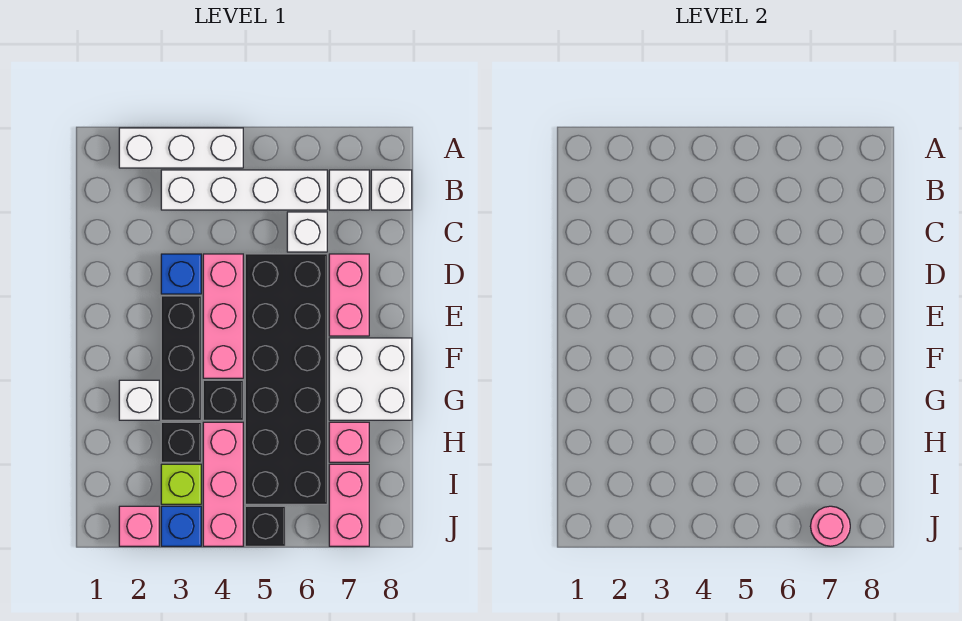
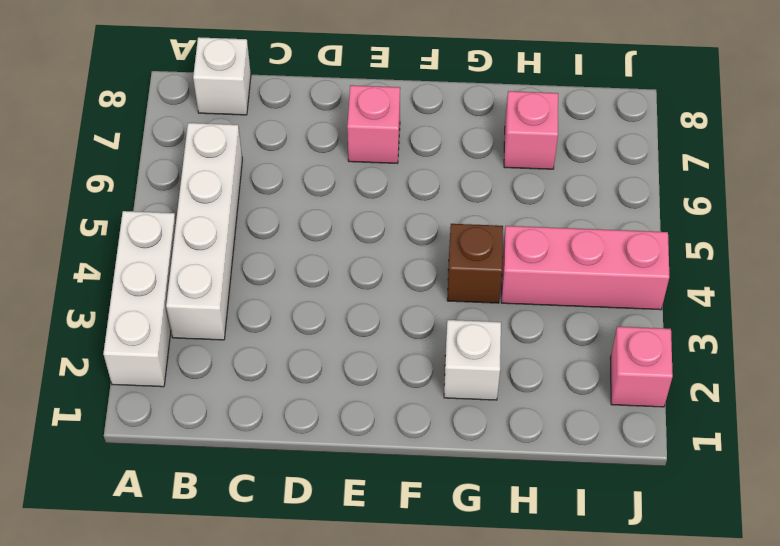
pink brick E7 level 1 -> pink brick D7:E7 level 1
brown brick G4 level 1 -> black brick G4 level 1
none -> white brick B7 level 1
none -> white brick C6 level 1
none -> blue brick D3 level 1

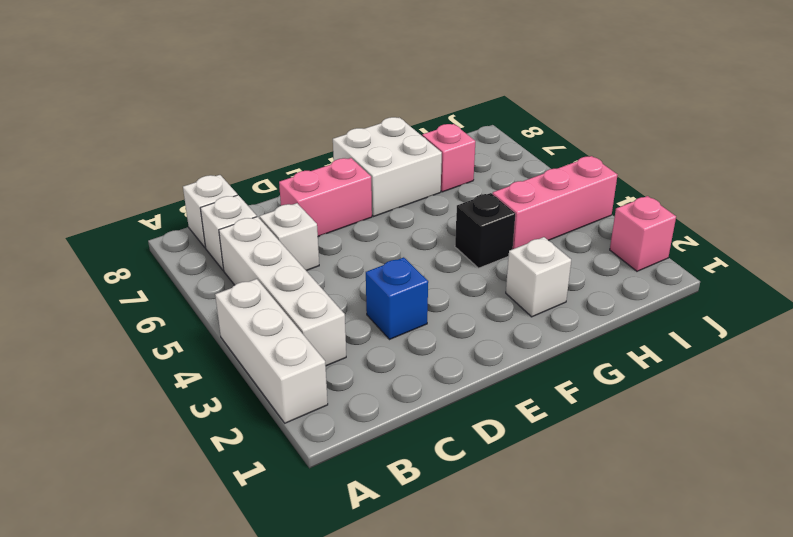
none -> pink brick D4:F4 level 1
none -> black brick D5:I6 level 1
none -> black brick E3:G3 level 1

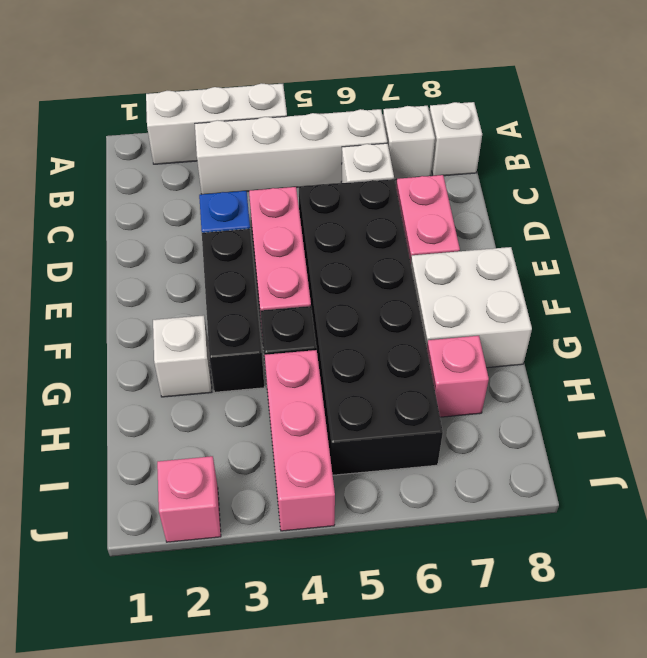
none -> black brick H3 level 1
none -> lime brick I3 level 1
none -> pink brick I7:J7 level 1

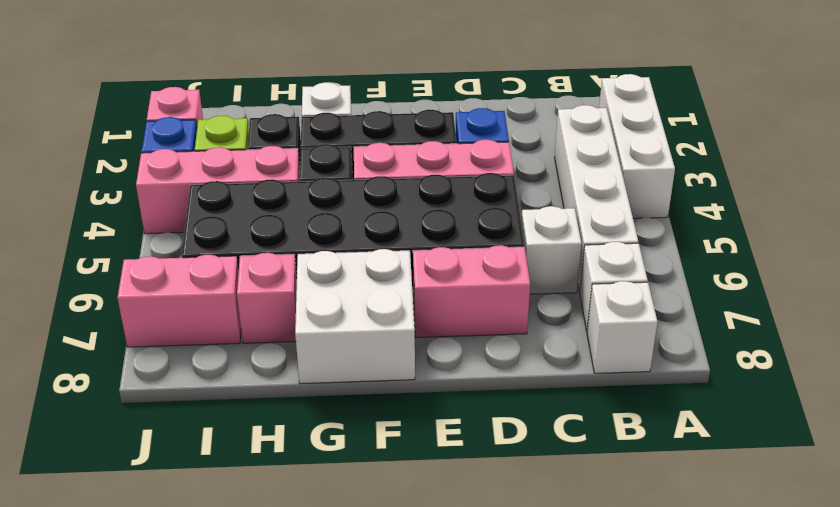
none -> black brick J5 level 1
none -> pink round brick J7 level 2

